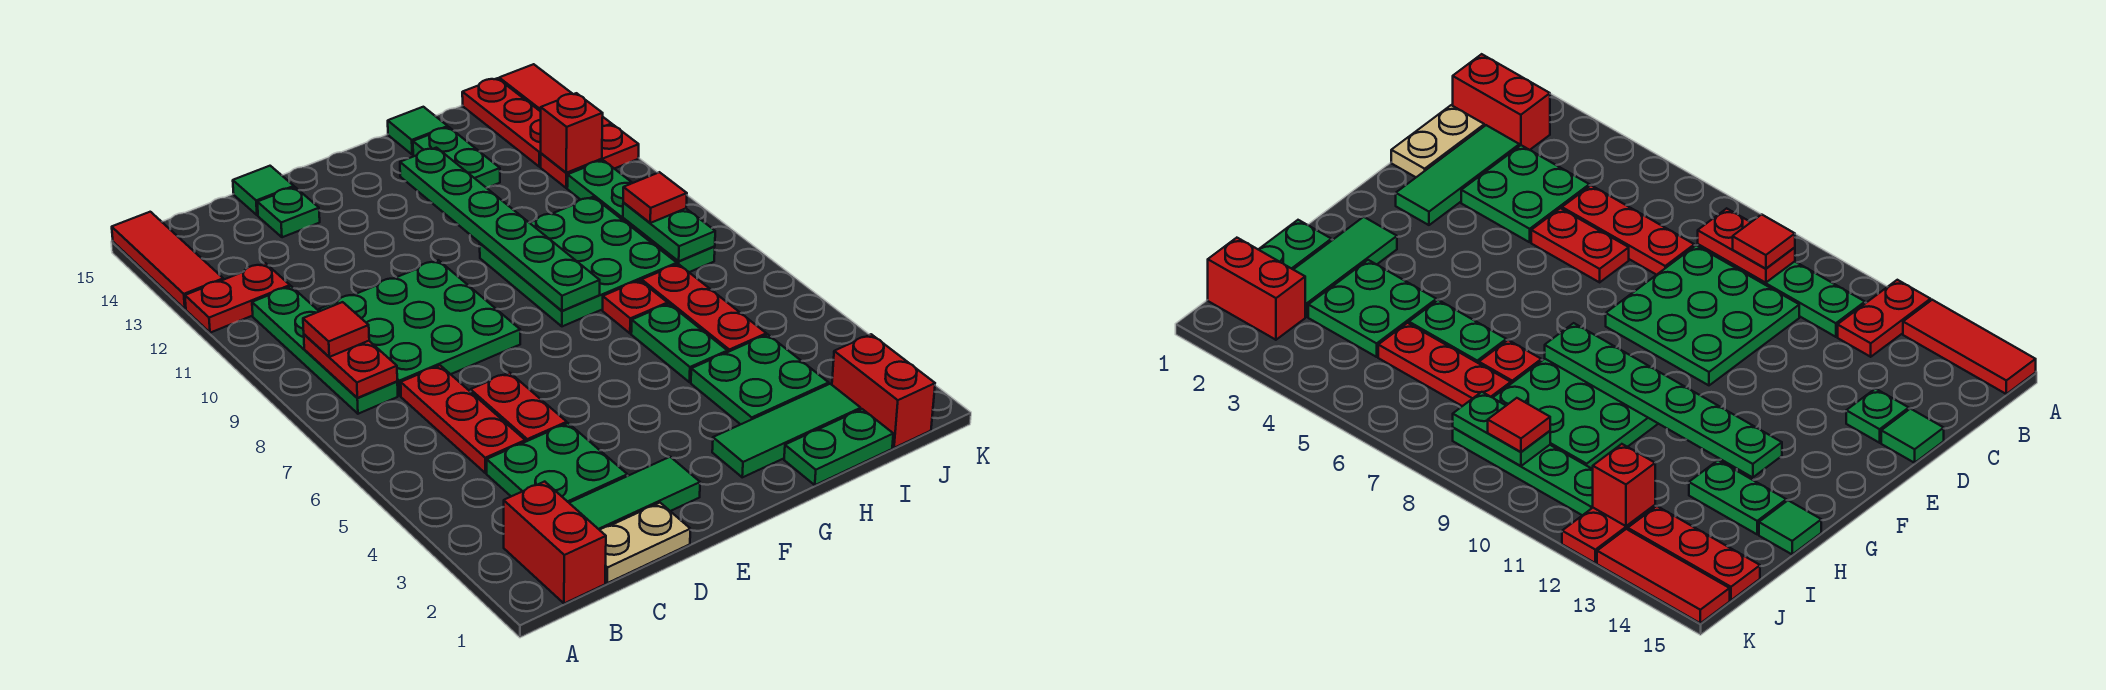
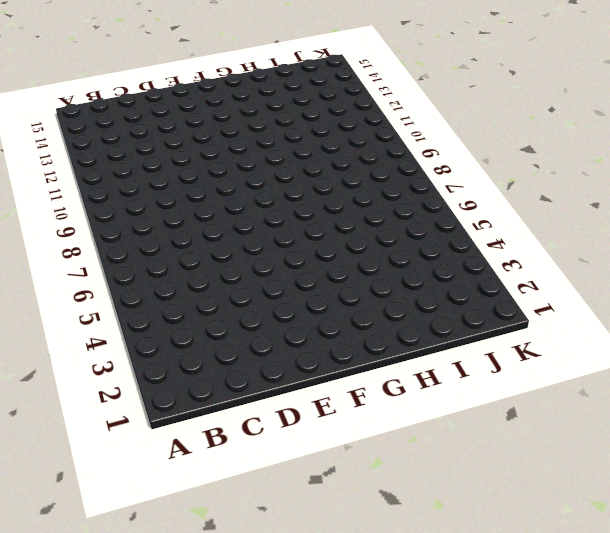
none -> red plate A12:B12 level 1
none -> red tile A13:A15 level 1
none -> red brick B1:B2 level 1
none -> green plate B8:B11 level 1

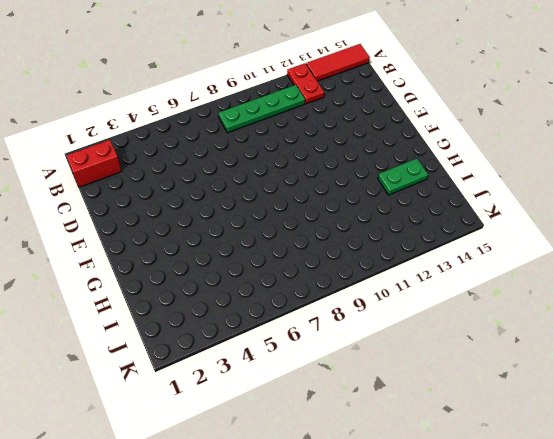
none -> tan plate C1:D1 level 1
none -> green tile C2:E2 level 1
none -> green plate C3:D4 level 1
none -> red plate C5:C7 level 1

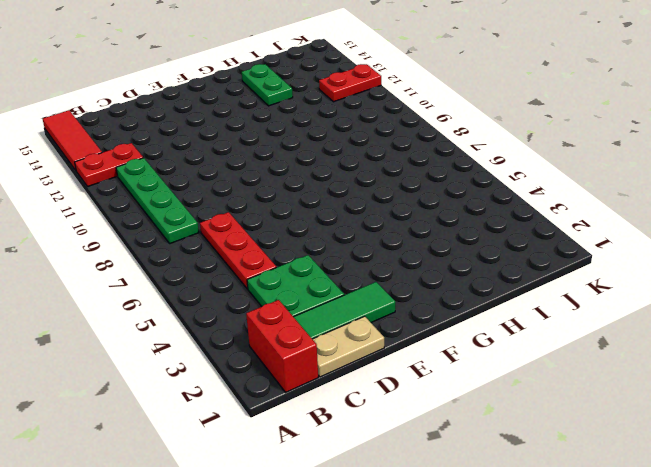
none -> green plate C8:E10 level 1
none -> red plate D5:D6 level 1
none -> green plate D14 level 1
none -> green tile D15 level 1

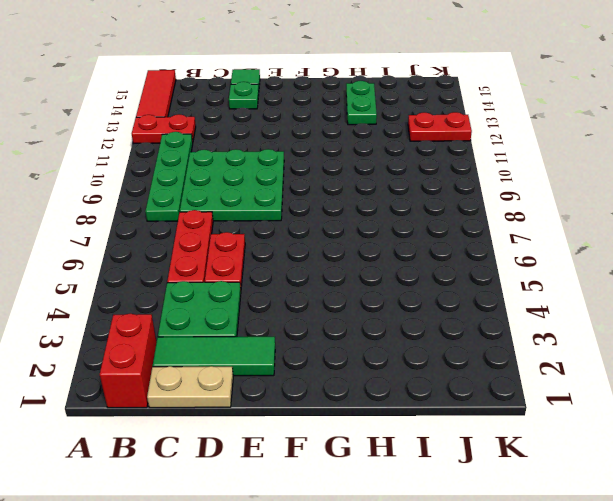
none -> green tile G2:I2 level 1
none -> green plate G8:I10 level 1
none -> green plate H1:I1 level 1
none -> green plate H3:I4 level 1

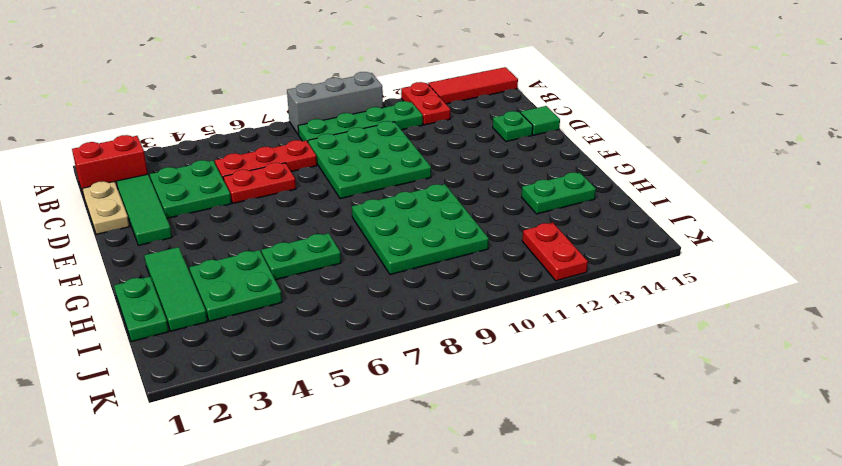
grey brick A8:A10 level 1 -> none
none -> red plate H7 level 1
none -> green tile H15 level 1
none -> red plate I5:I7 level 1
none -> red brick J1:J2 level 1

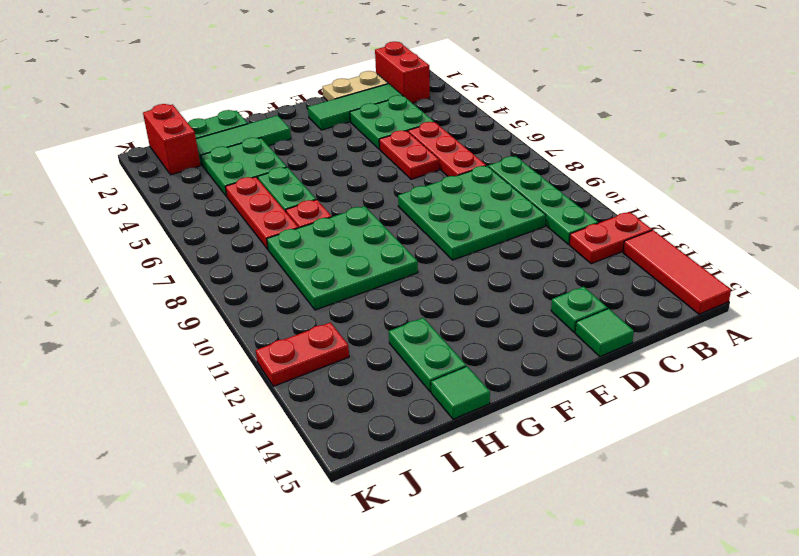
none -> green plate J8:J11 level 1
none -> red plate J13:J15 level 1
none -> red tile K13:K15 level 1
none -> red plate B8:B9 level 2

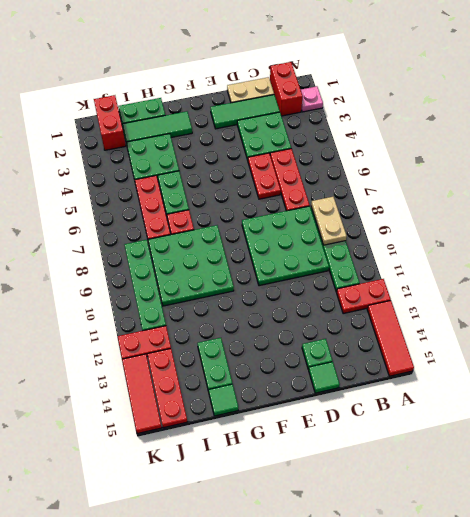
pink plate A2 level 1 -> none
tan plate B8:B9 level 2 -> red plate B8:B9 level 2
none -> green plate G8:G13 level 2
none -> green plate J8:J9 level 2
none -> red brick J12 level 2
none -> red tile B9 level 3

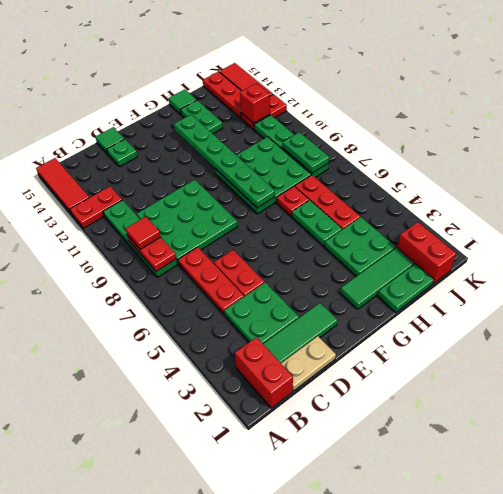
none -> red tile J9 level 3

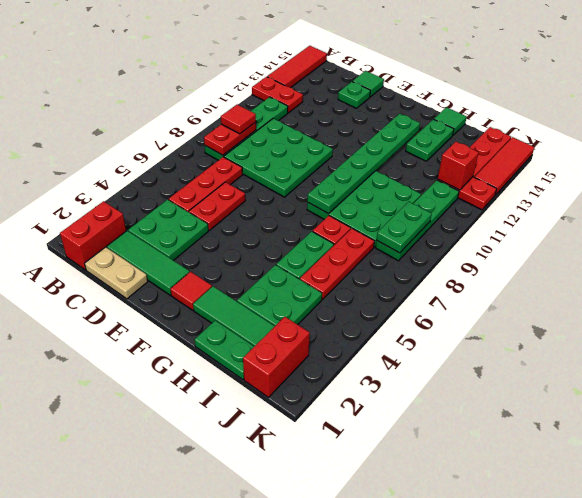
red tile F2 level 1 -> red tile J9 level 3

